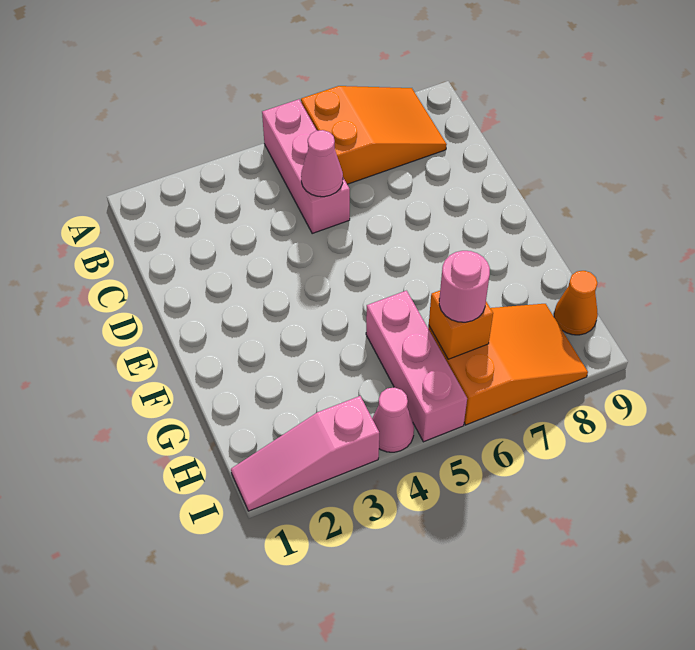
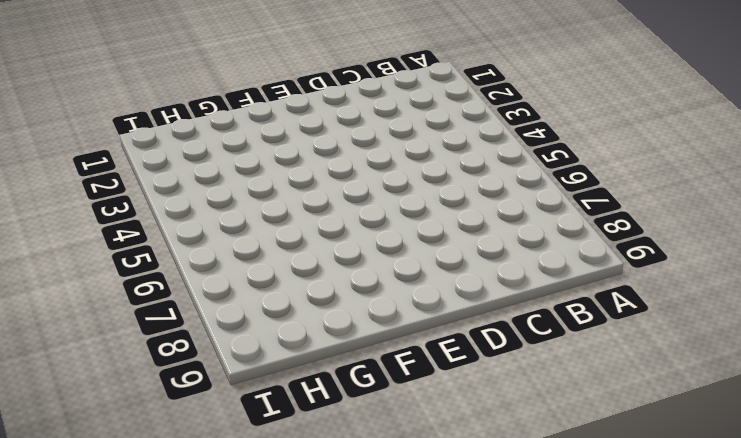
none -> pink brick A5:C5 level 1
none -> orange slope A6:B8 level 1 top 6

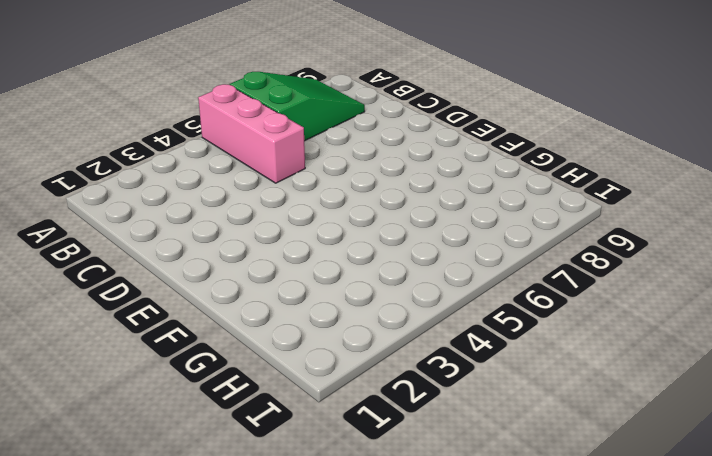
green slope A6:B8 level 1 top 6 -> orange slope A6:B8 level 1 top 6
none -> pink brick G5:I5 level 1
none -> orange slope H6:I8 level 1 top 6

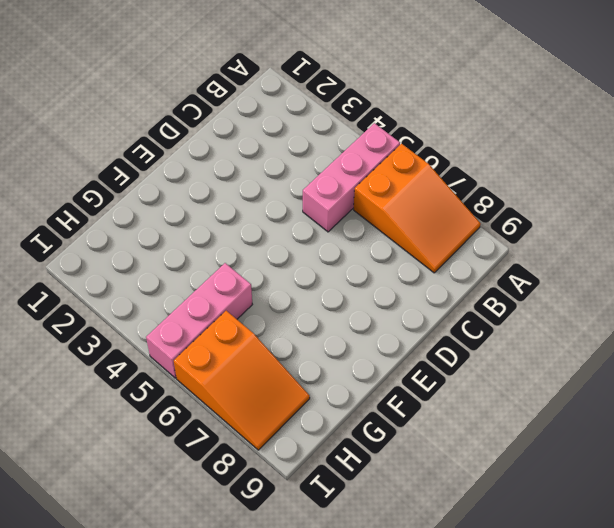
none -> orange cone H9 level 1
none -> pink slope I1:I3 level 1 top 3

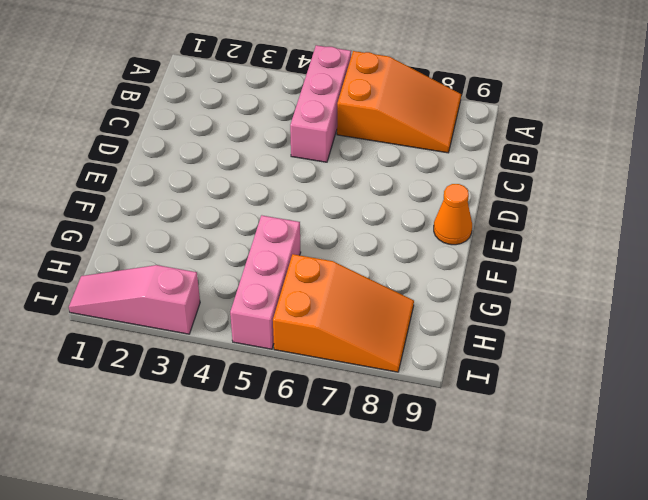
orange cone E9 level 1 -> orange cone H9 level 1
none -> pink cone I4 level 1
none -> pink cone C5 level 2

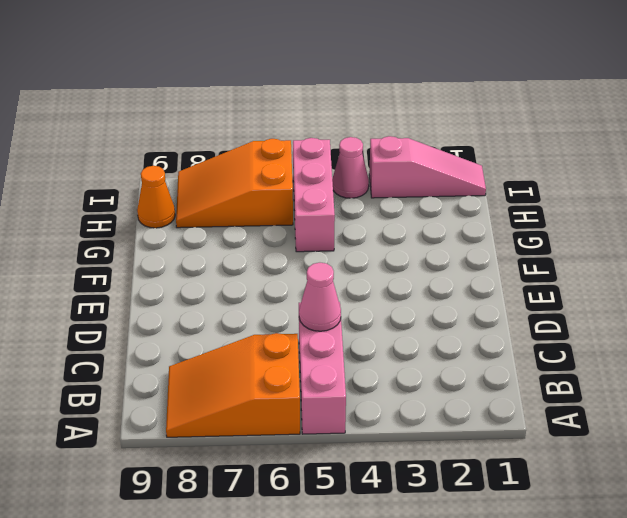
none -> orange brick H6 level 2
none -> pink round brick H6 level 3

